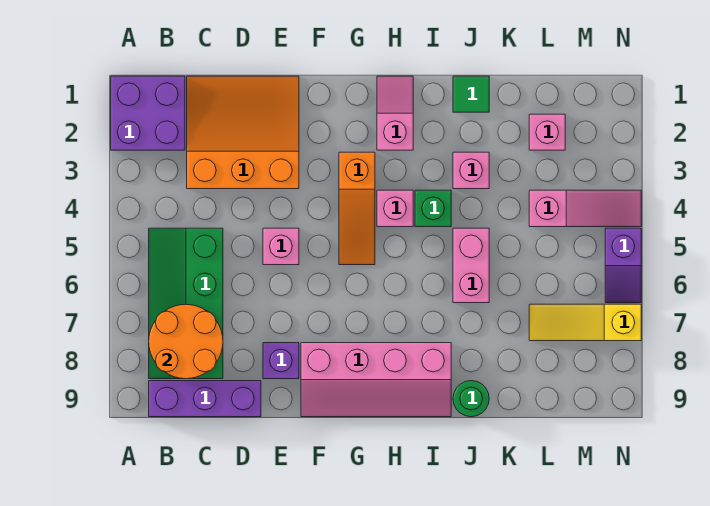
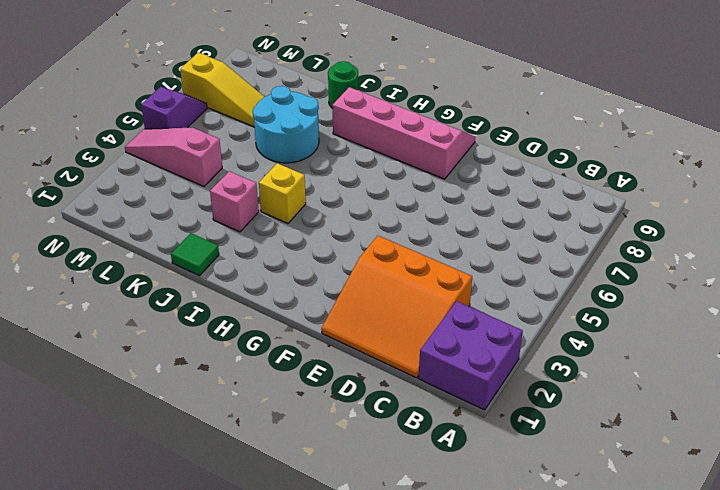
yellow brick I4 level 1 -> green brick I4 level 1
cyan round brick J6:K7 level 1 -> pink brick J5:J6 level 1
none -> green slope B5:C8 level 1 top C
none -> purple brick B9:D9 level 1
none -> pink brick E5 level 1

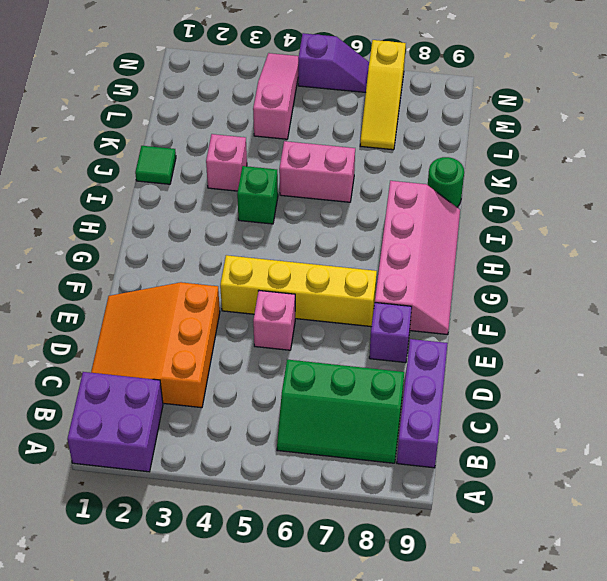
green slope B6:C8 level 1 top C -> green slope B5:C8 level 1 top C
yellow brick F4:F7 level 1 -> none
none -> orange slope G3:G5 level 1 top 3
none -> pink slope H1:H2 level 1 top 2
none -> pink brick H4 level 1

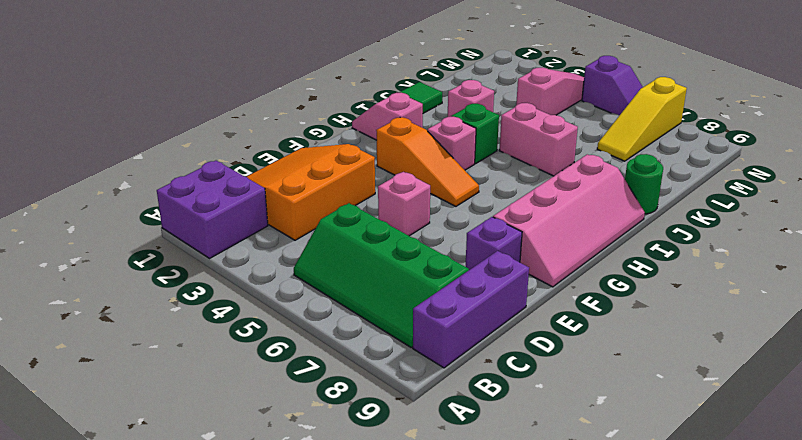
none -> pink brick L2 level 1
none -> orange round brick B7:C8 level 2

